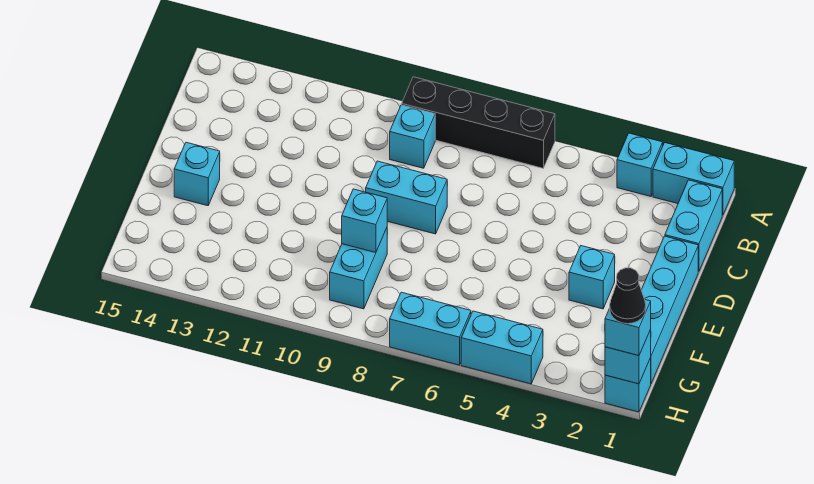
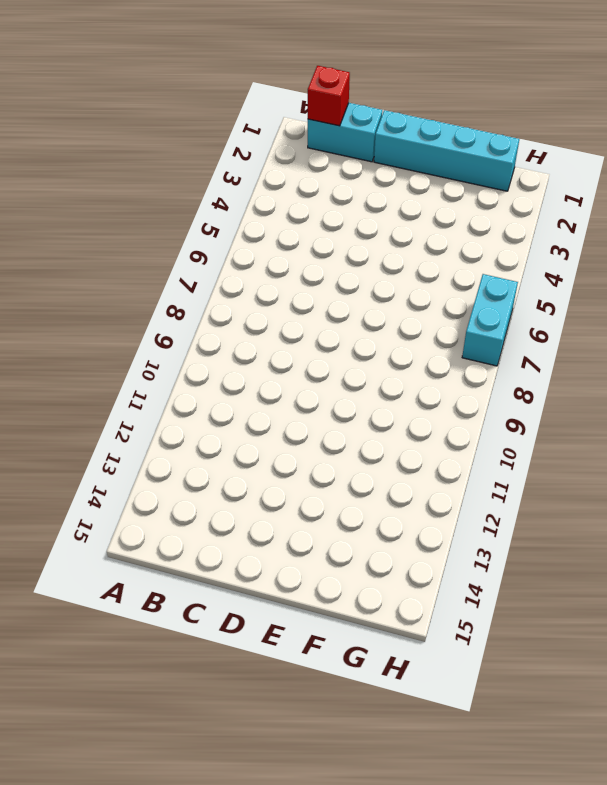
red brick B1 level 2 -> none
none -> cyan brick A1:A2 level 1
none -> cyan brick A3 level 1
none -> black brick A6:A9 level 1

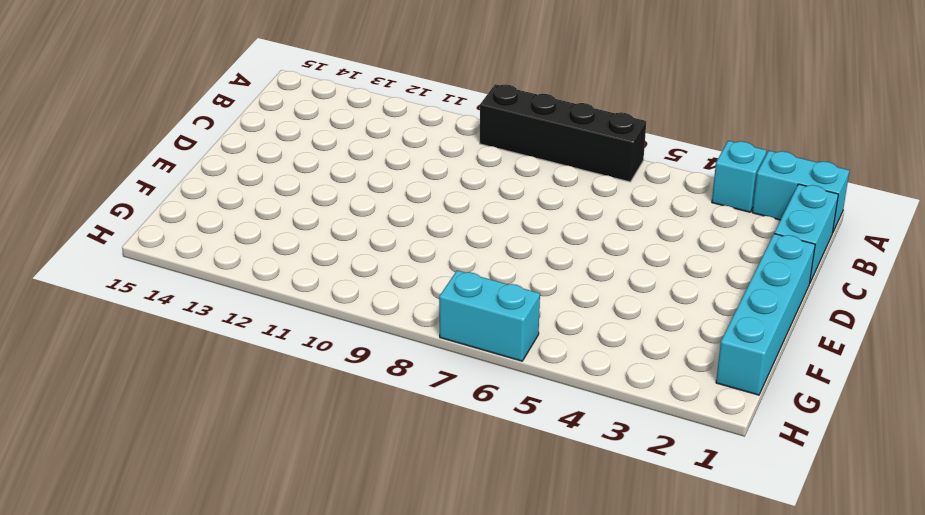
none -> cyan brick B9 level 1
none -> cyan brick D8:D9 level 1
none -> cyan brick E3 level 1

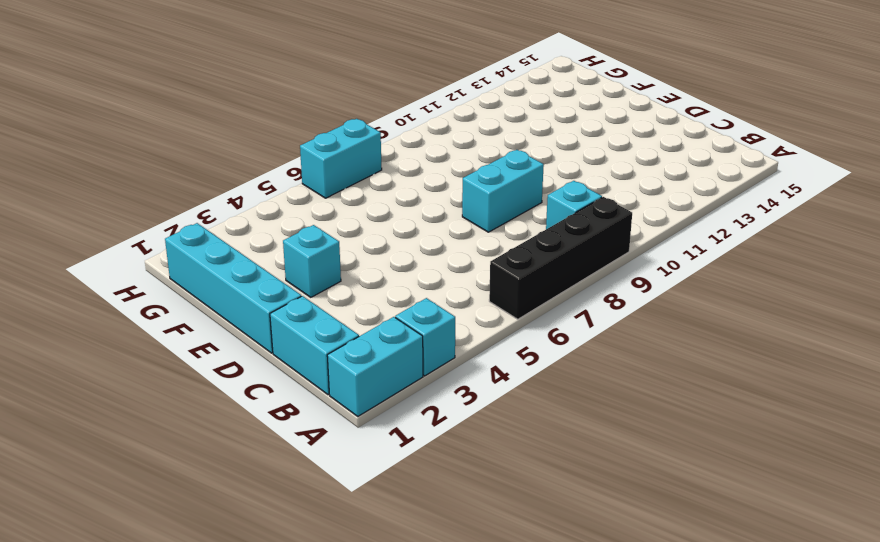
none -> cyan brick E14 level 1
none -> cyan brick F9:G9 level 1
none -> cyan brick H1 level 1

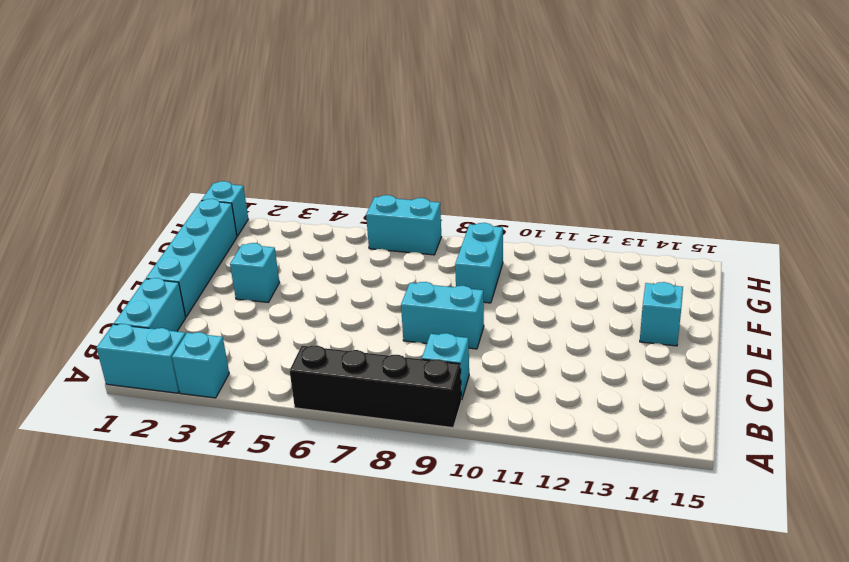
none -> cyan brick H4:H5 level 1
none -> cyan brick F9 level 2
none -> cyan brick H1 level 2

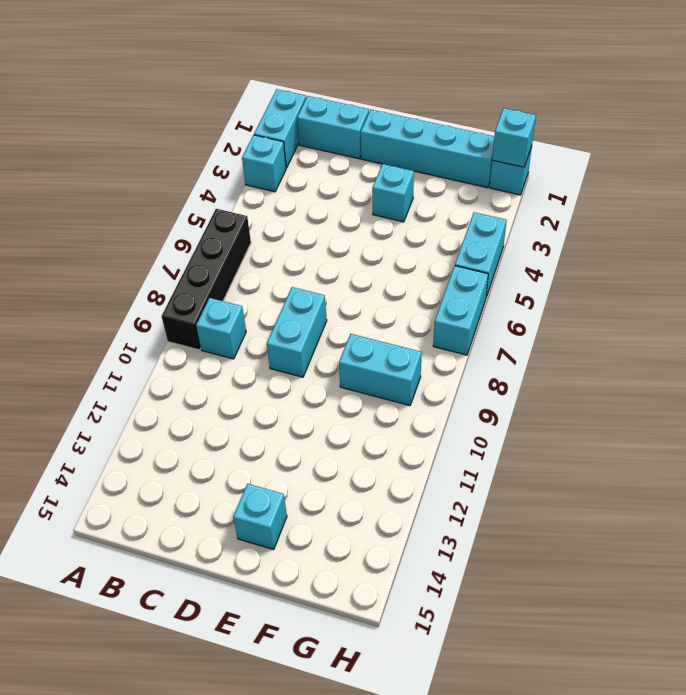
none -> cyan brick F9 level 2
none -> cyan brick H1 level 3
none -> black cone H1 level 4

